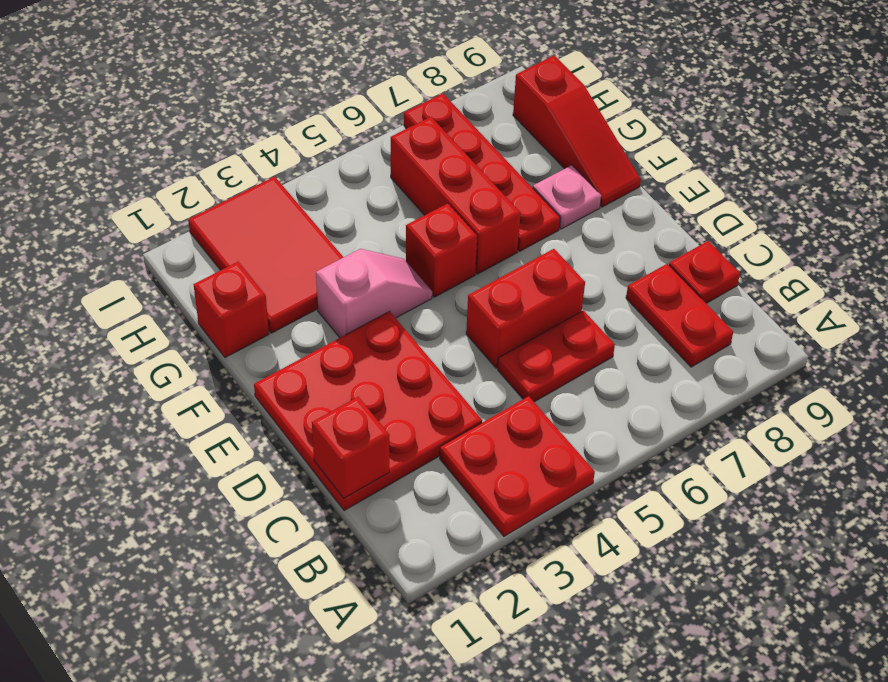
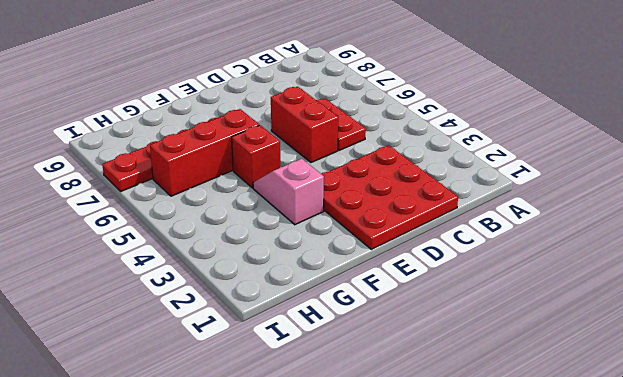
none -> red plate A3:B4 level 1
none -> red plate B8:C8 level 1
none -> red plate C9 level 1

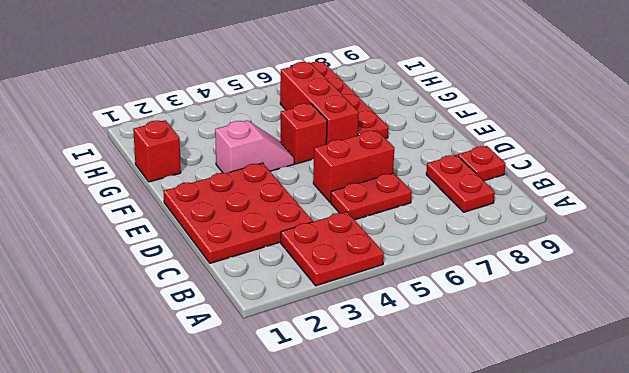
none -> pink plate F8 level 1
none -> red slope F9:H9 level 1 top H
none -> red tile G2:I3 level 1

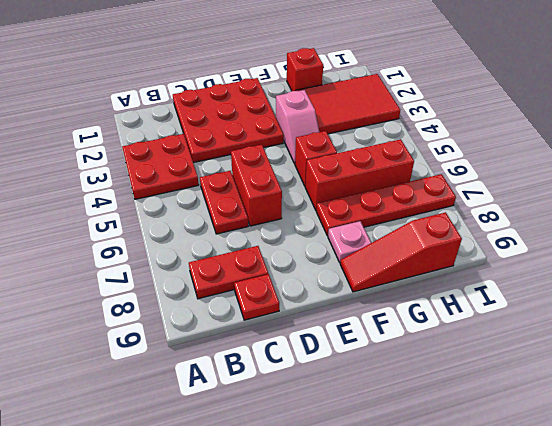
none -> red brick C1 level 2

